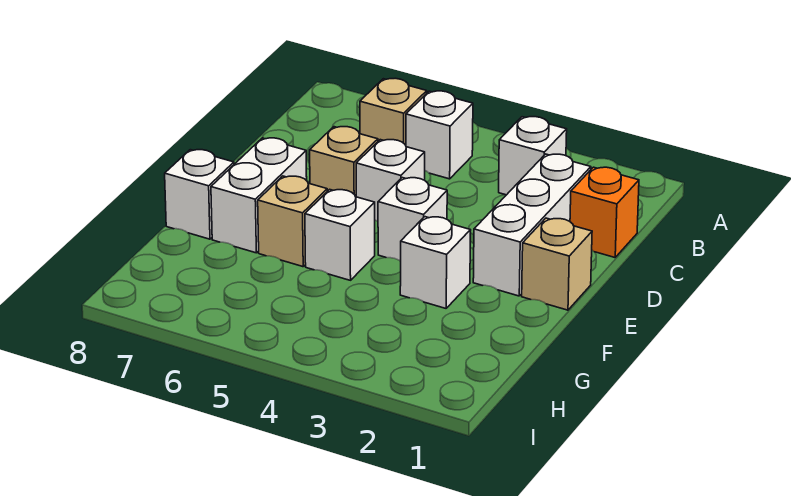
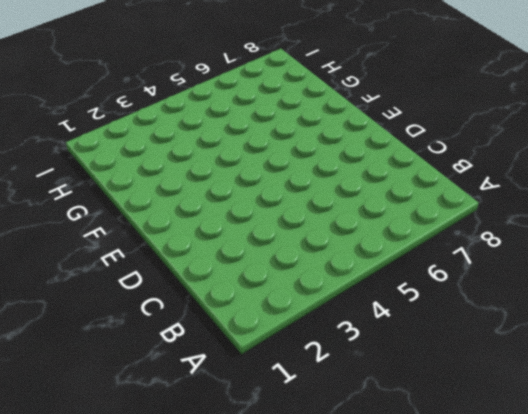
none -> white brick B3 level 1
none -> white brick B5 level 1
none -> tan brick B6 level 1

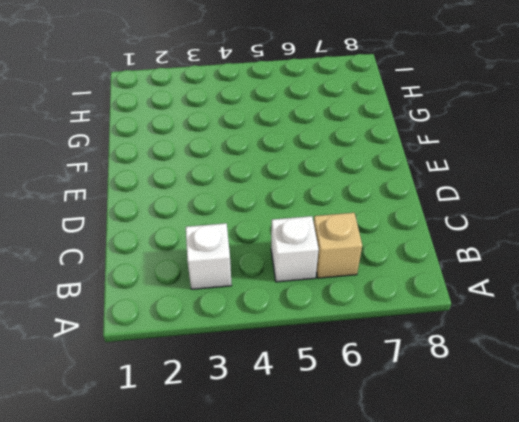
none -> orange brick C1 level 1
none -> white brick C2:E2 level 1
none -> white brick D5 level 1

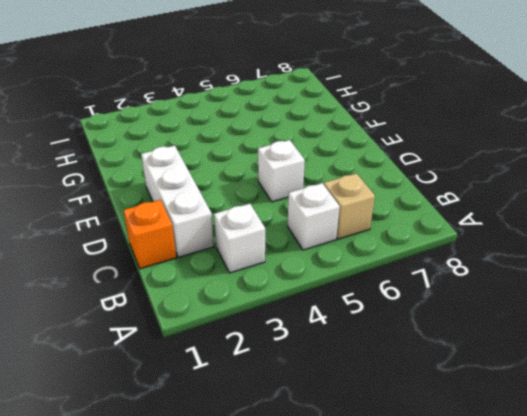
none -> tan brick D6 level 1
none -> tan brick E1 level 1
none -> white brick E4 level 1

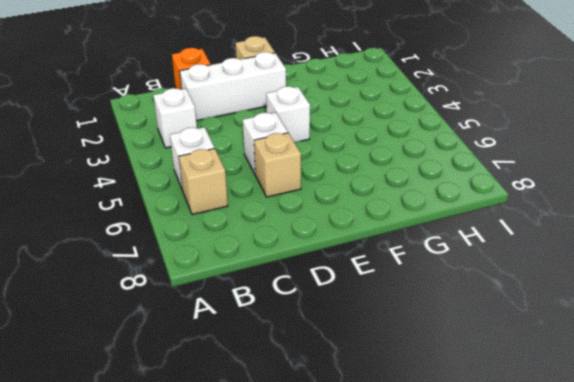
none -> white brick E7:F7 level 1
none -> white brick F3 level 1
none -> white brick F5 level 1

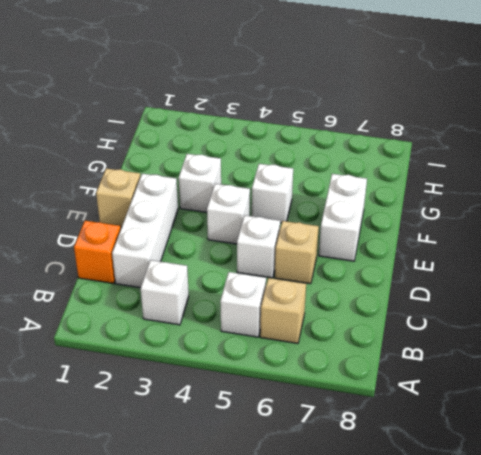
none -> tan brick F6 level 1
none -> white brick F8 level 1

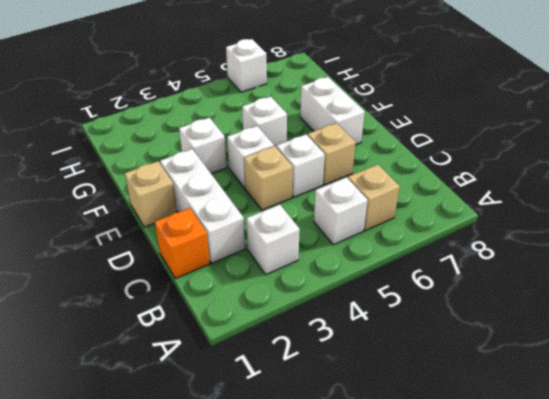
tan brick D4 level 1 -> tan brick F6 level 1
white brick I6 level 1 -> white brick F8 level 1

